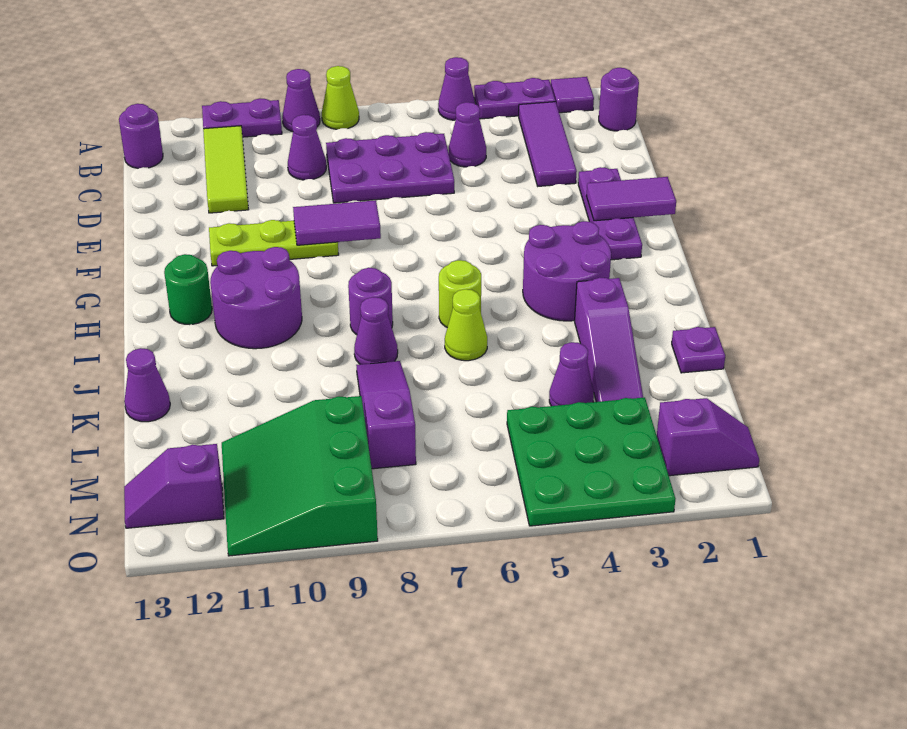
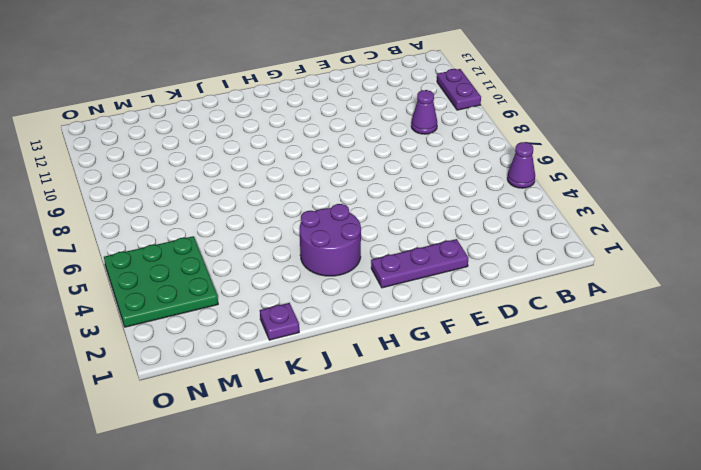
none -> purple tile A2 level 1
none -> purple plate A3:A4 level 1
none -> lime cone A8 level 1
none -> purple cone A9 level 1

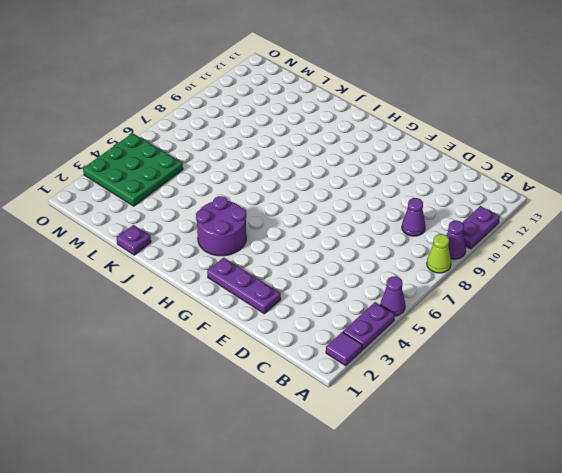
none -> purple round brick B1 level 1
none -> purple tile B3:D3 level 1
none -> lime tile B11:D11 level 1
none -> purple round brick B13 level 1

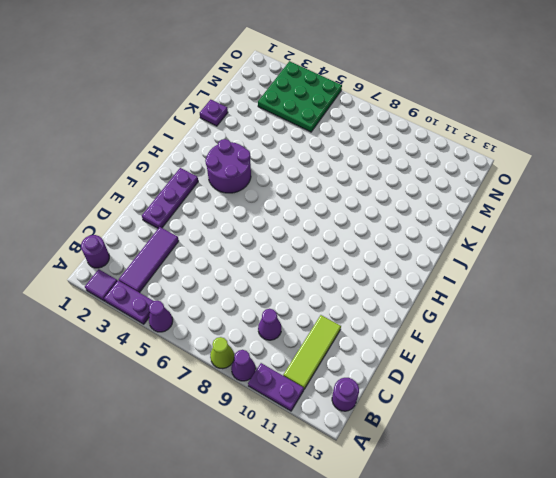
none -> purple cone C5 level 1
none -> purple plate C6:D8 level 1
none -> lime plate F9:F11 level 1
none -> purple round brick H10:I11 level 1

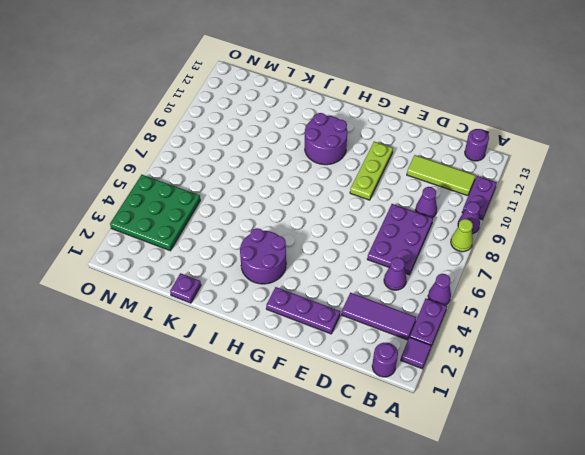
none -> green round brick H12 level 1
none -> lime round brick I6 level 1
none -> purple round brick I8 level 1
none -> purple slope J3:L3 level 1 top J

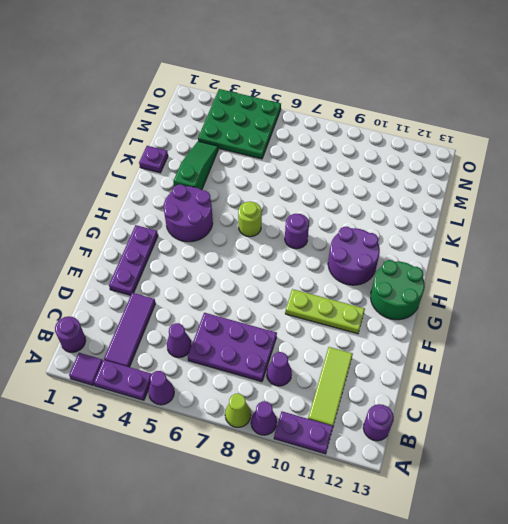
green round brick G12:H13 level 1 -> green round brick H12 level 1
green slope J3:L3 level 1 top J -> purple slope J3:L3 level 1 top J
none -> lime cone J6 level 1
none -> purple cone J8 level 1
none -> purple slope K8:M8 level 1 top M
none -> purple cone K13 level 1

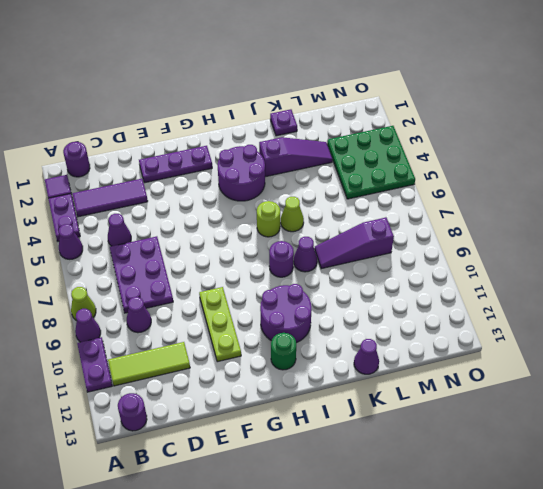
none -> purple cone L4 level 1
none -> green slope M9:O11 level 1 top 9
none -> purple slope N1:N2 level 1 top 2
none -> purple slope N12:N13 level 1 top 12

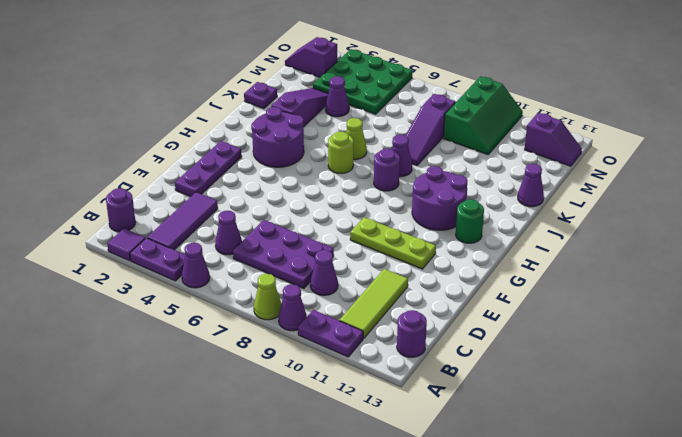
green slope M9:O10 level 1 top 9 -> green slope M9:O11 level 1 top 9
none -> purple tile F1:F2 level 2
none -> purple tile F8:F9 level 2

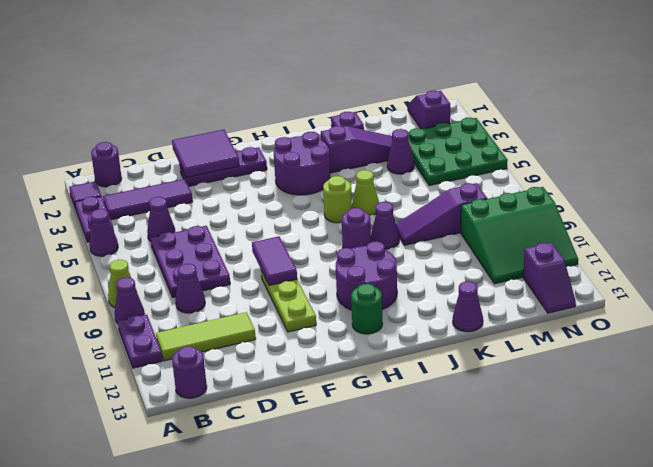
purple tile E1:F2 level 2 -> purple tile F1:F2 level 2

